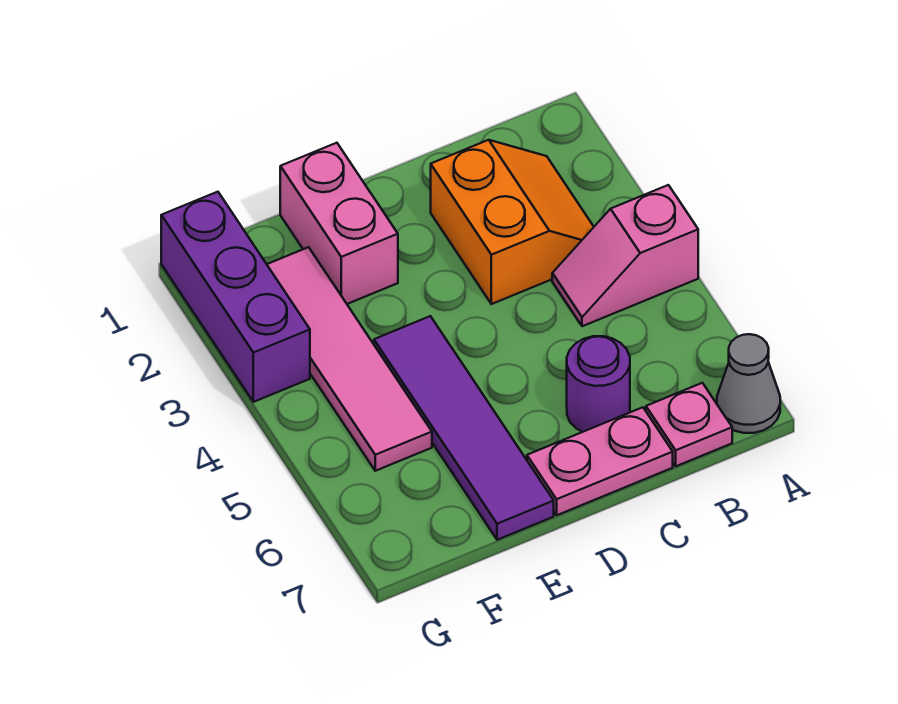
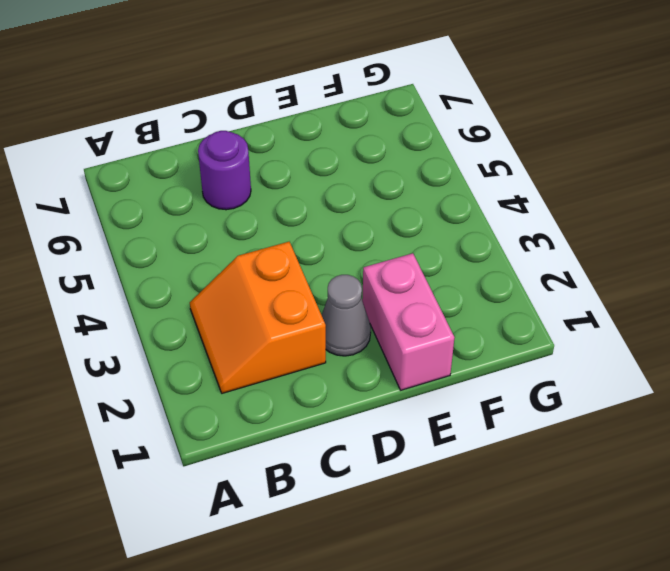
grey cone D2 level 1 -> grey cone A7 level 1
none -> pink slope A4:B4 level 1 top A
none -> pink plate B7 level 1

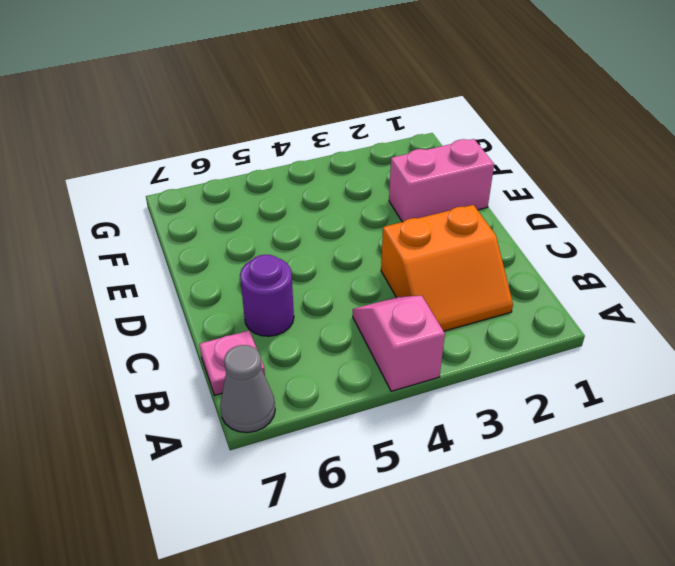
none -> pink plate C7:D7 level 1
none -> purple tile E4:E7 level 1

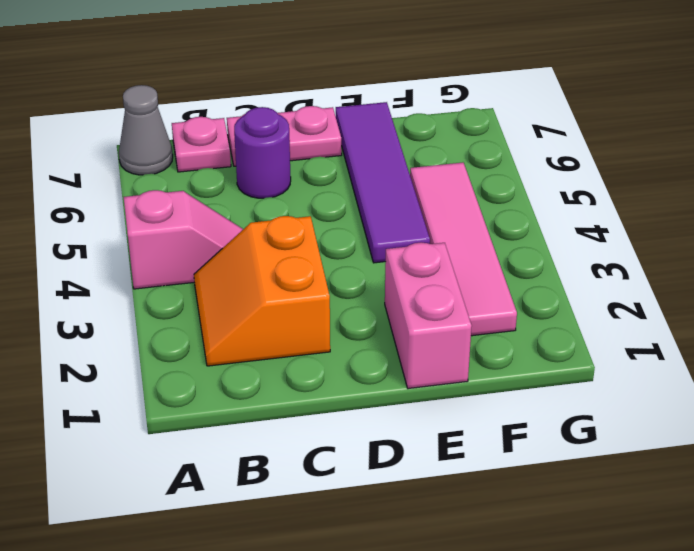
none -> purple brick G1:G3 level 1

